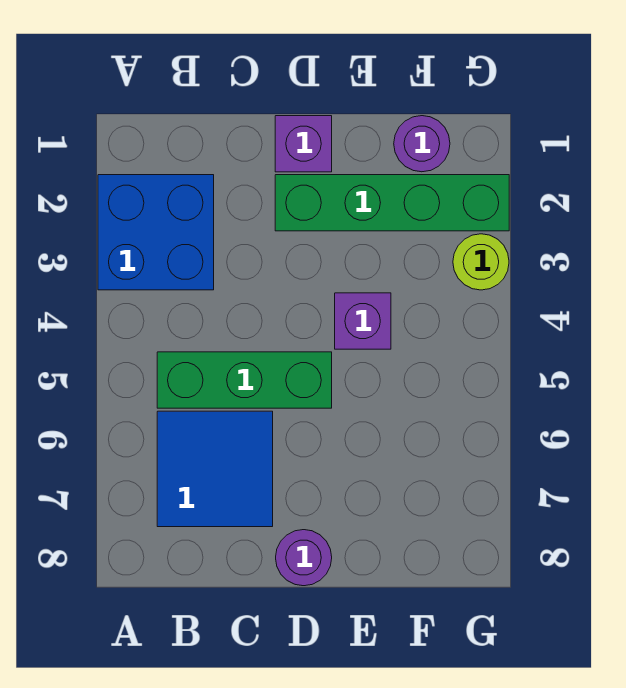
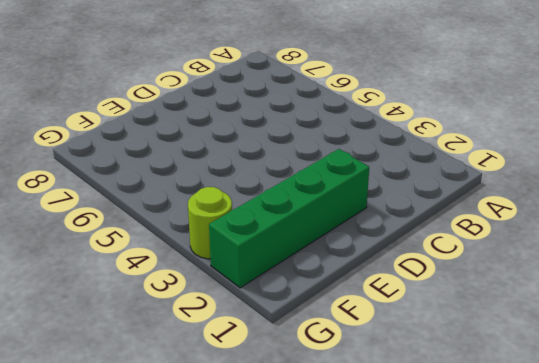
none -> blue brick A2:B3 level 1
none -> green brick B5:D5 level 1

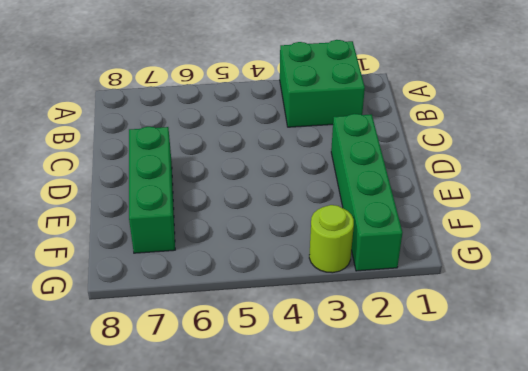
green brick A2:B3 level 1 -> blue brick A2:B3 level 1
green brick D7:F7 level 1 -> green brick B5:D5 level 1
none -> blue tile B6:C7 level 1
none -> purple brick D1 level 1

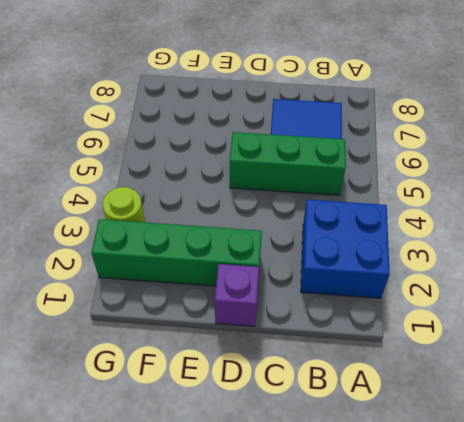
none -> purple round brick D8 level 1
none -> purple brick E4 level 1

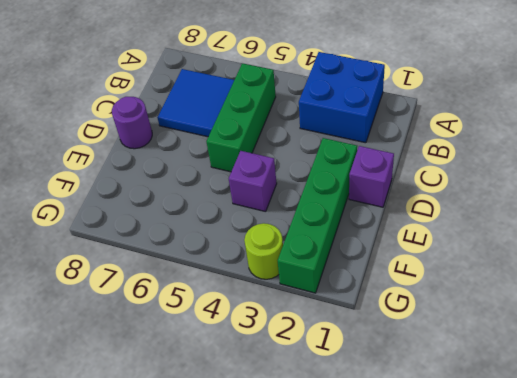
none -> purple round brick F1 level 1

